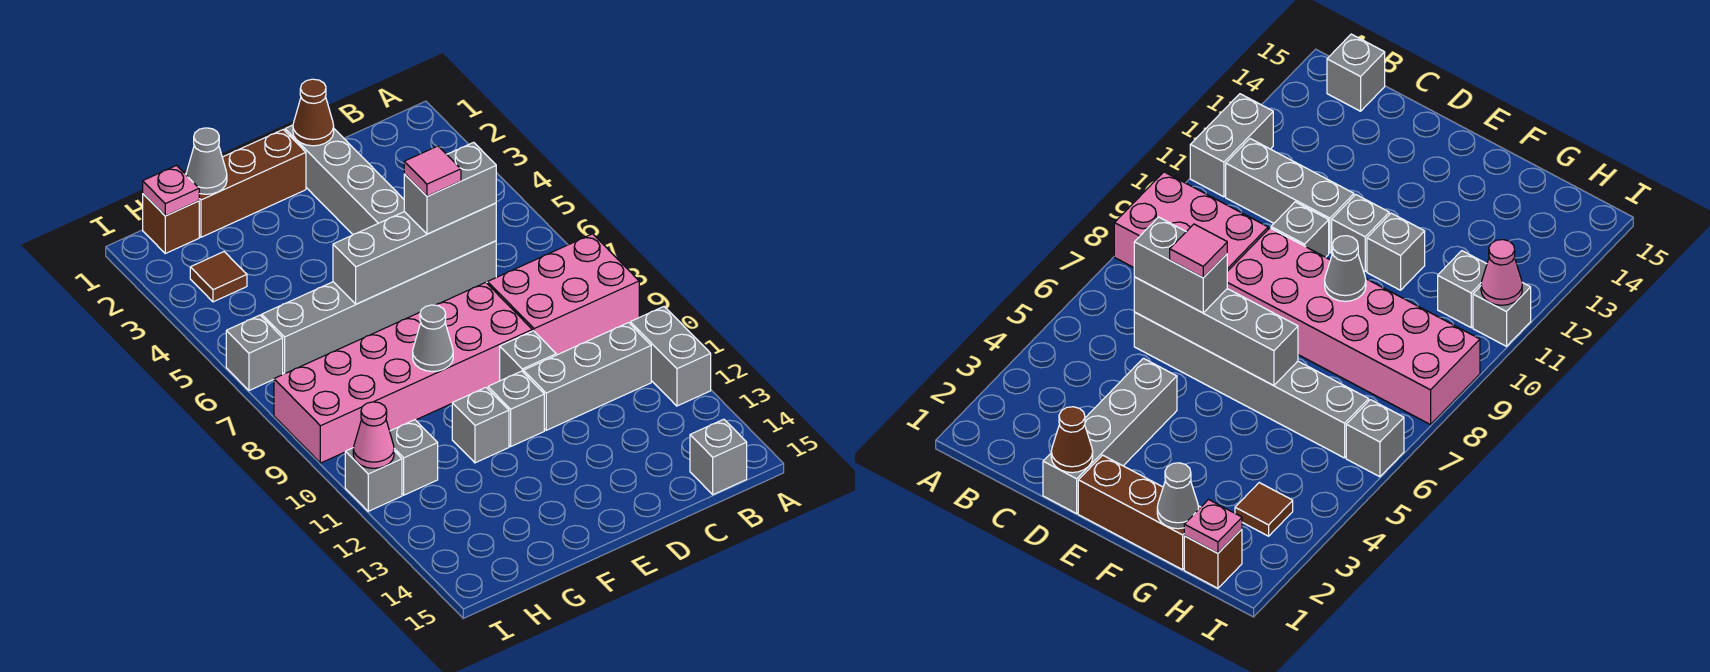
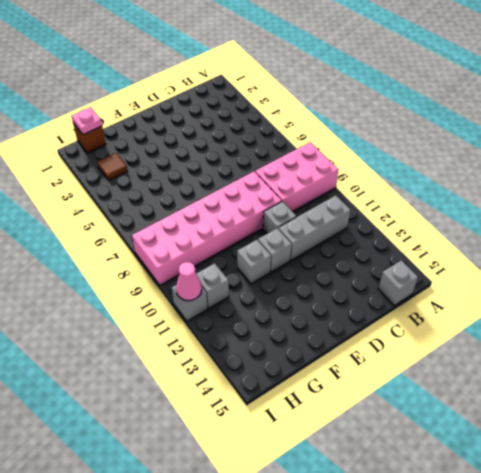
none -> grey brick A11:A12 level 1
none -> grey brick C6:H6 level 1
none -> grey brick D1:D4 level 1

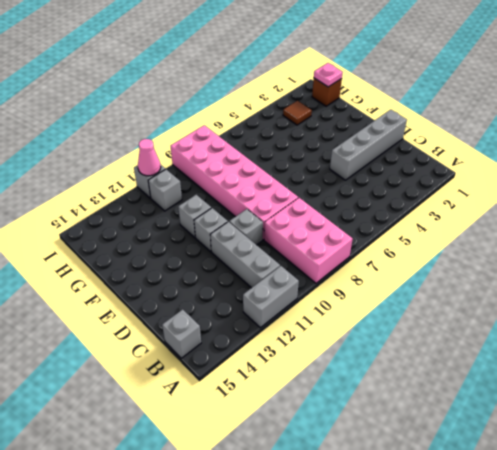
none -> grey brick C6:H6 level 1
none -> brown brick E1:G1 level 1
none -> grey brick I6 level 1

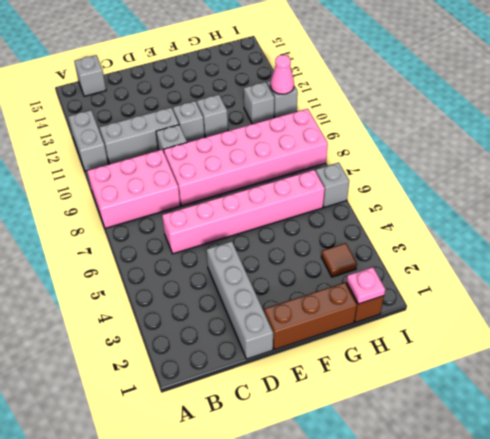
pink brick C6:H6 level 1 -> grey brick C6:H6 level 1
none -> grey brick C6:F6 level 2
none -> brown cone D1 level 2
none -> grey cone F9 level 2

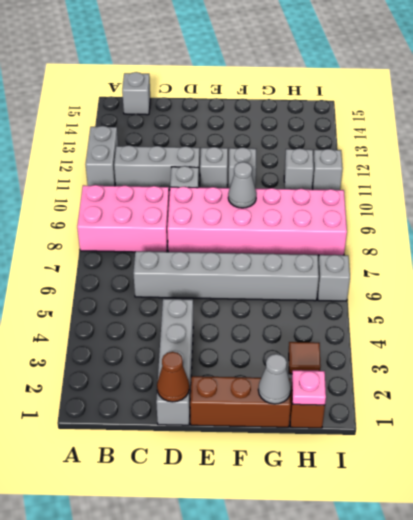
none -> grey brick C6:F6 level 2
none -> pink cone I11 level 2
none -> grey brick C6:D6 level 3

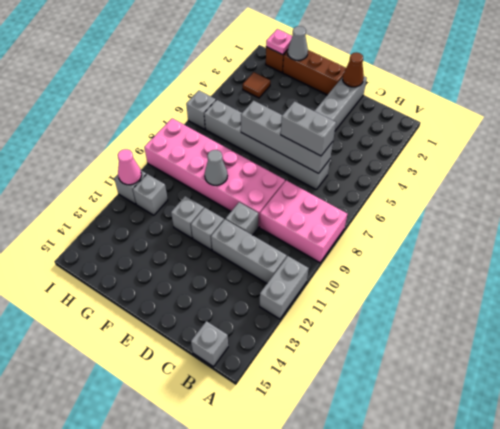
none -> pink tile D6 level 4

